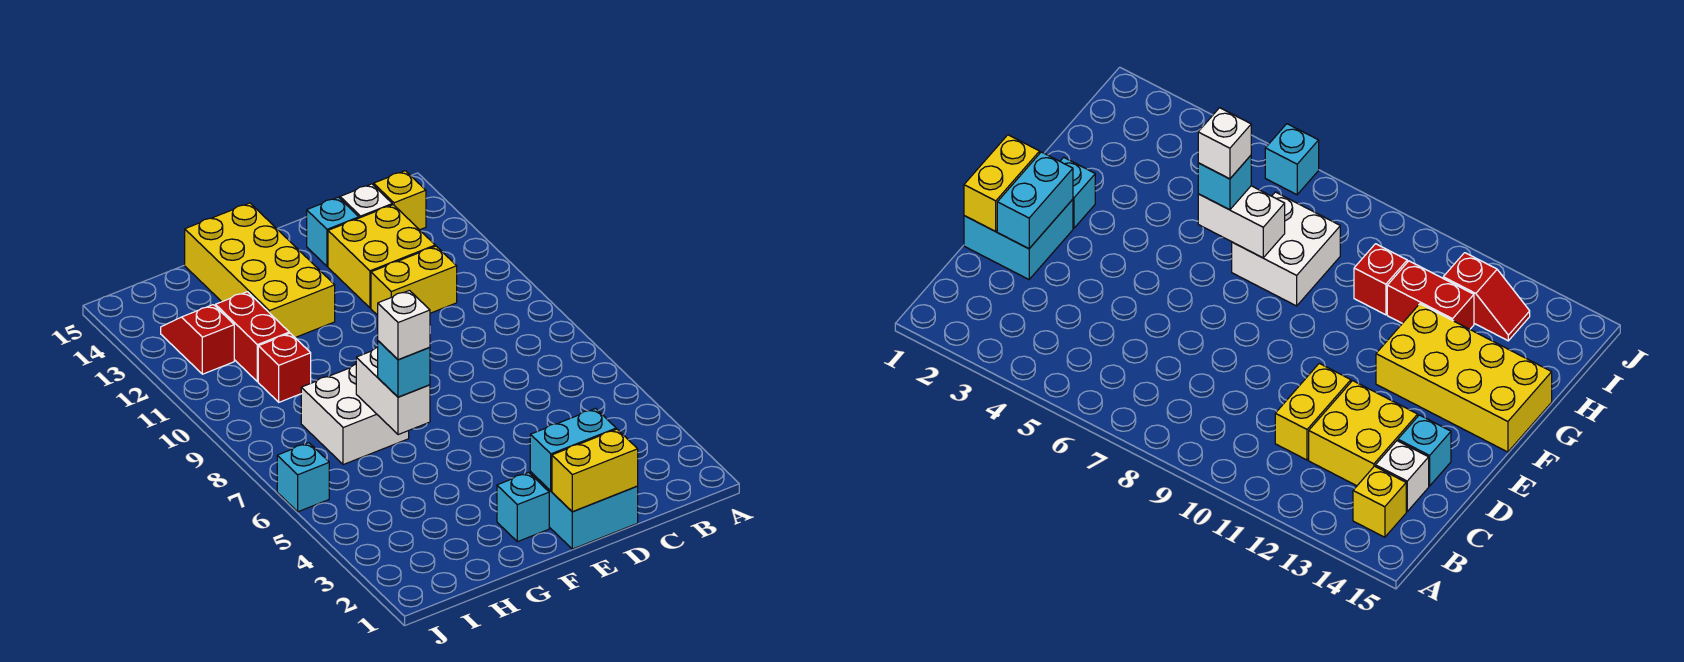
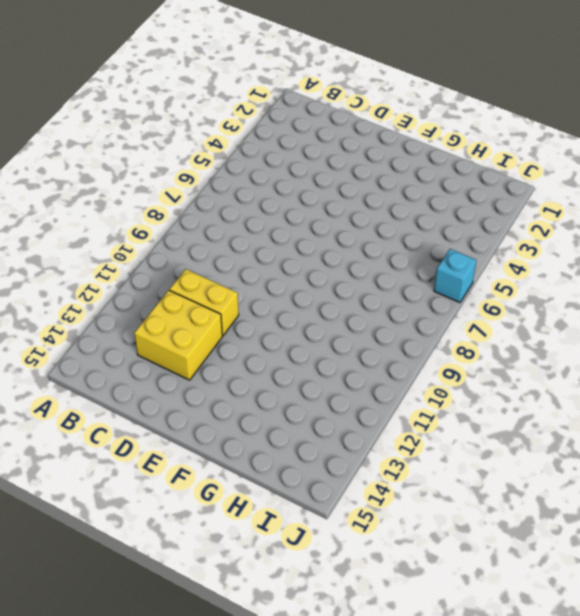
none -> yellow brick B14 level 1
none -> white brick C14 level 1
none -> cyan brick D1:E2 level 1

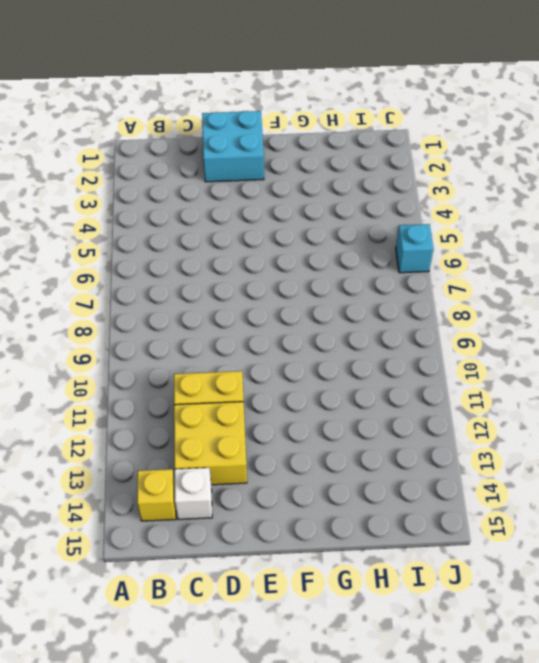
none -> cyan brick D14 level 1
none -> cyan brick F2 level 1
none -> yellow brick F12:G15 level 1

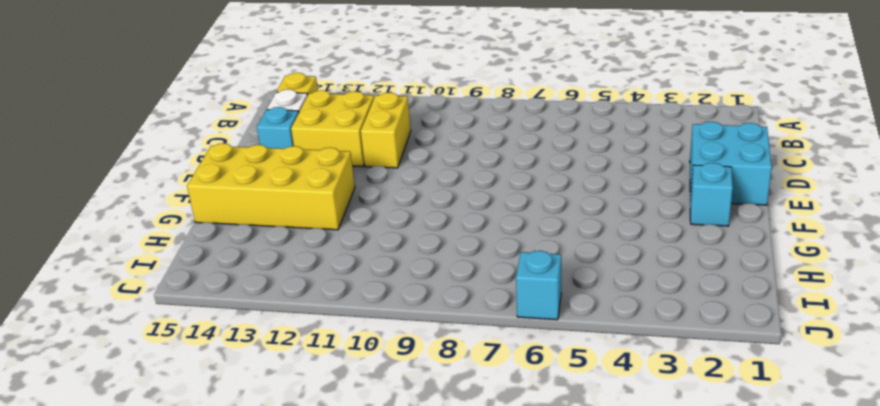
none -> white brick G7:H8 level 1
none -> red brick H10 level 1
none -> red brick H11:H12 level 1

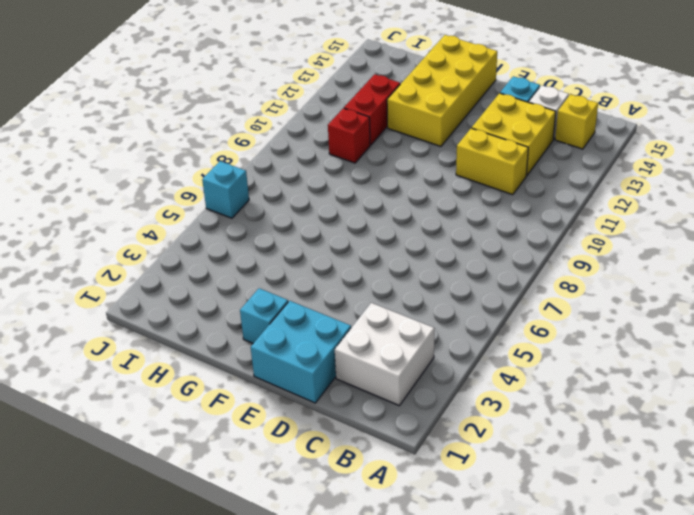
white brick B2:C3 level 1 -> white brick G7:H8 level 1
none -> red slope I12:I13 level 1 top 12
none -> yellow brick D1:E1 level 2
none -> cyan brick D2:E2 level 2

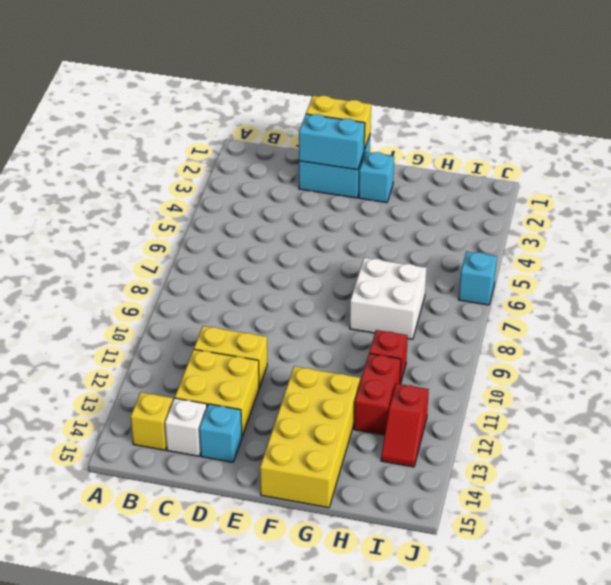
none -> white brick G6:G7 level 2
none -> cyan brick G6 level 3
none -> white brick G6 level 4

